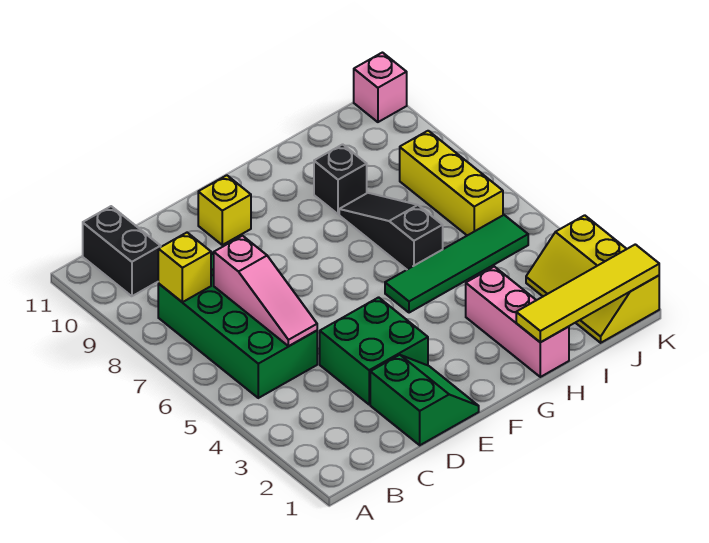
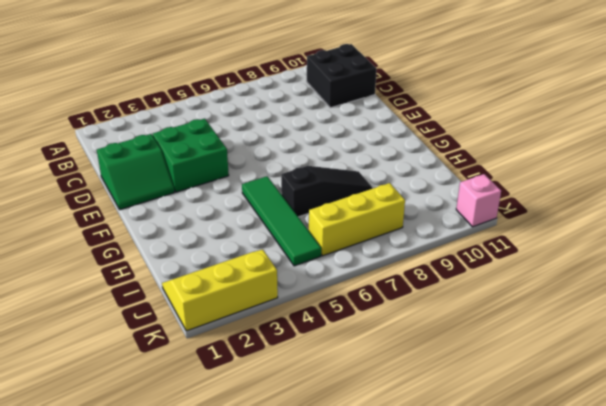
black brick B10:C11 level 1 -> black brick B10:B11 level 1
none -> green brick B5:C8 level 1
none -> yellow brick E10 level 1
none -> pink brick H1:H3 level 1

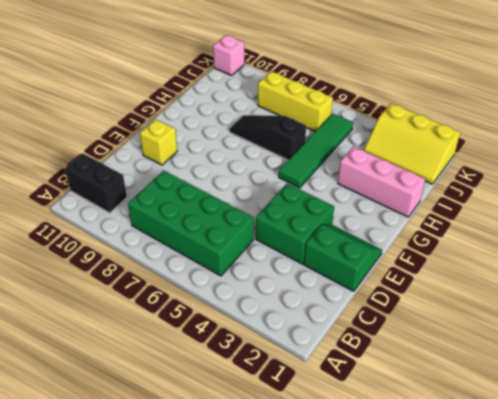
none -> black brick H9 level 1
none -> yellow brick B8 level 2
none -> pink slope C5:C7 level 2 top 7

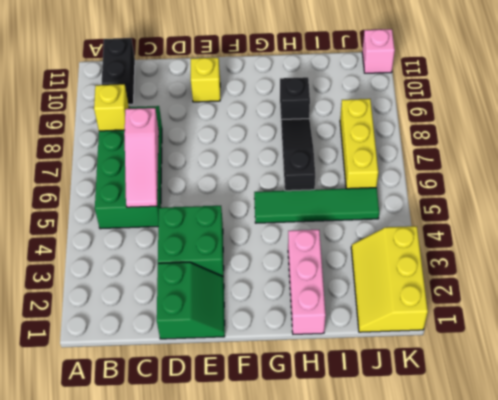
none -> yellow tile H1:K1 level 2

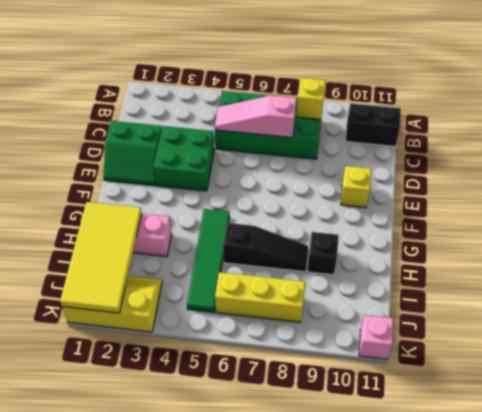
yellow tile H1:K2 level 2 -> yellow tile H1:K1 level 2

